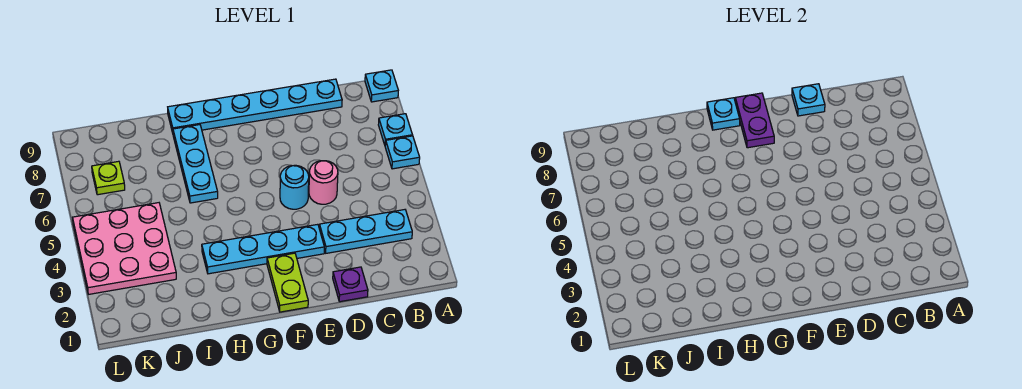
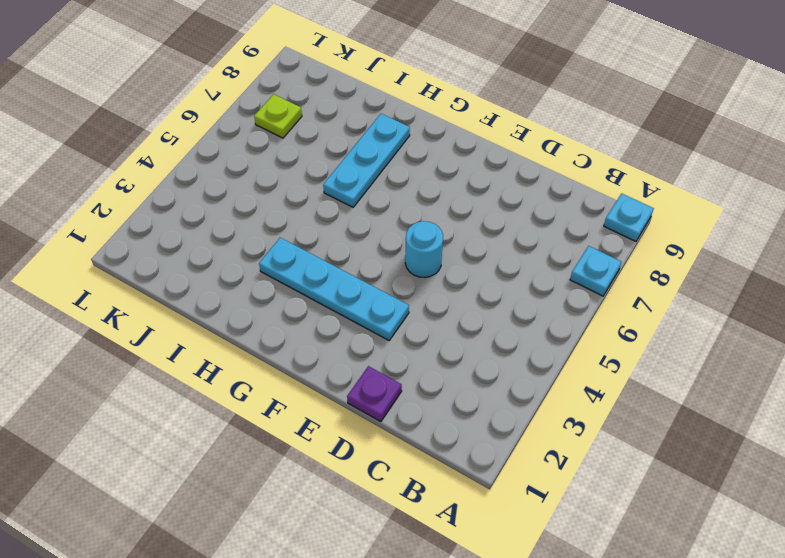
none -> cyan plate A6 level 1
none -> cyan plate B3:D3 level 1
none -> cyan plate C9:H9 level 1

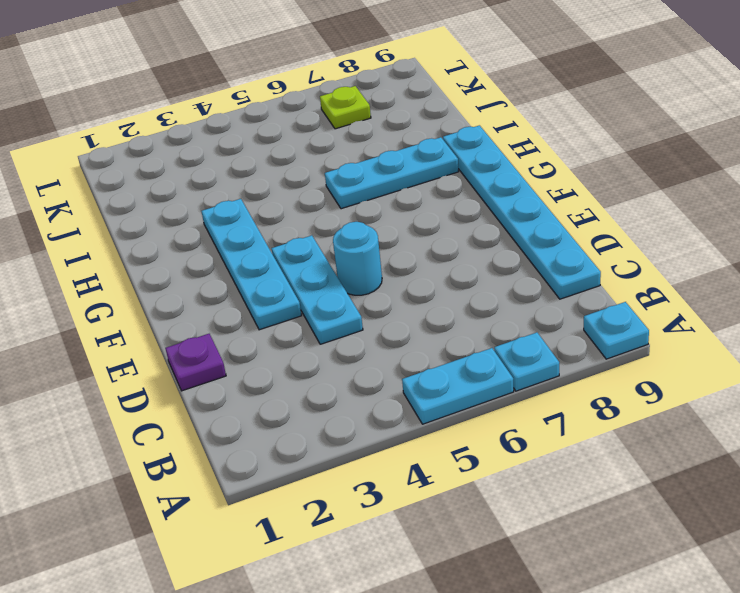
cyan plate A5:A6 level 1 -> cyan plate A6 level 1
cyan plate D4:F4 level 1 -> cyan plate B3:D3 level 1
none -> pink round brick D5 level 1
none -> lime plate F1:F2 level 1
none -> pink plate J3:L5 level 1

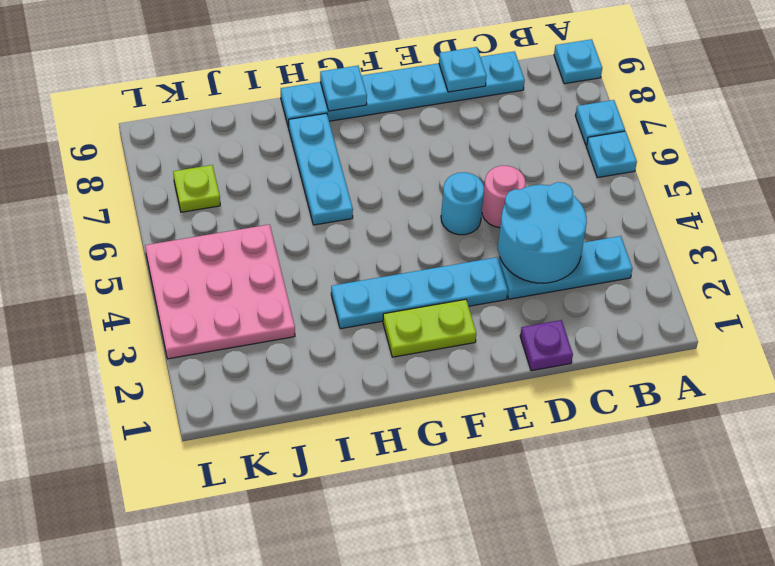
cyan round brick C3:D4 level 2 -> none
lime plate F2:G2 level 1 -> lime plate F1:F2 level 1
none -> purple plate F8:F9 level 2

